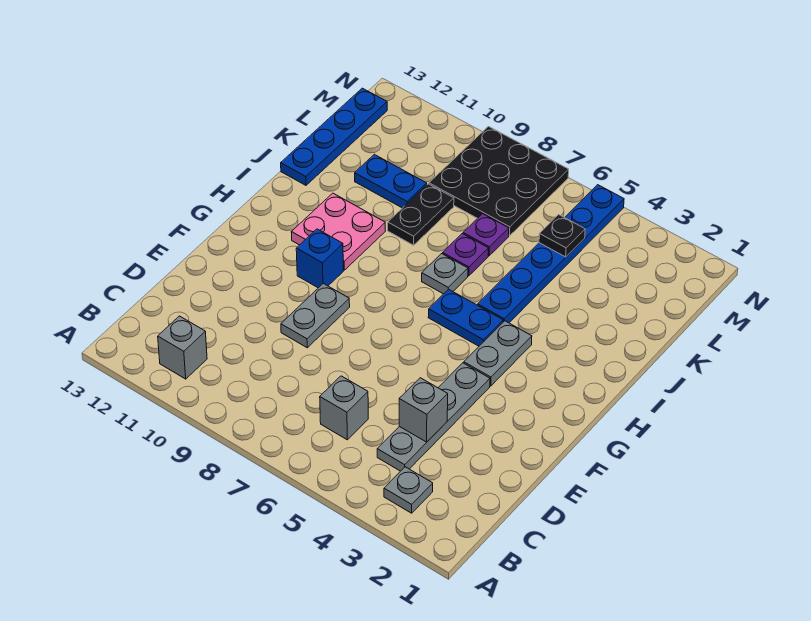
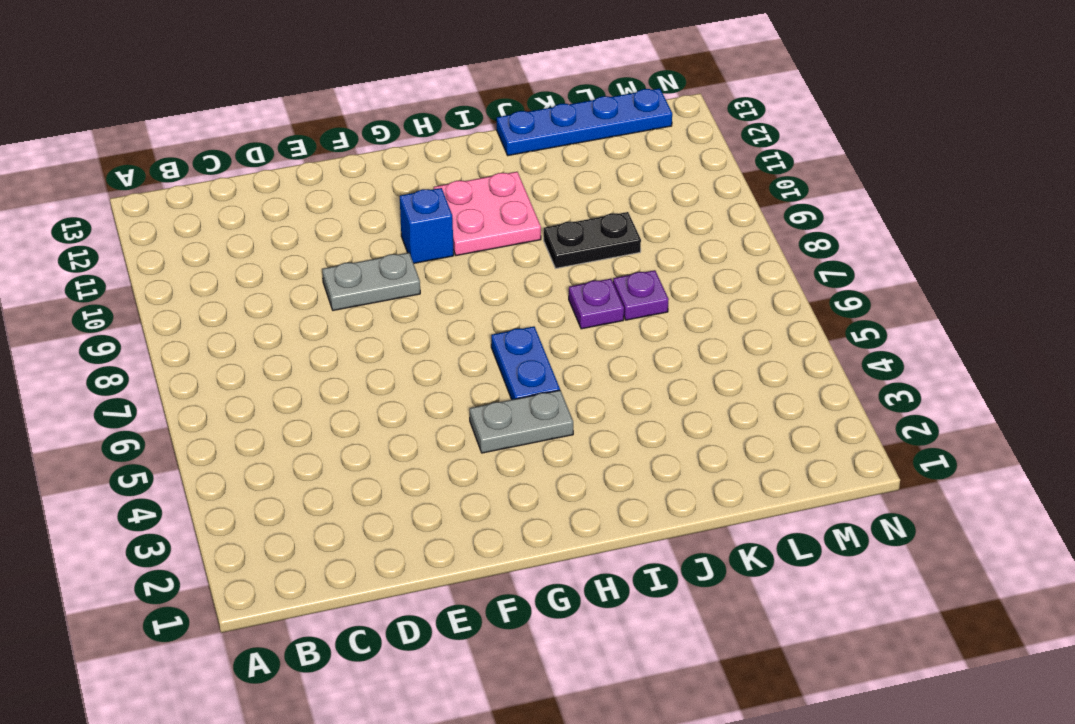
none -> grey plate B3 level 1
none -> grey brick B11 level 1
none -> grey plate C4:F4 level 1

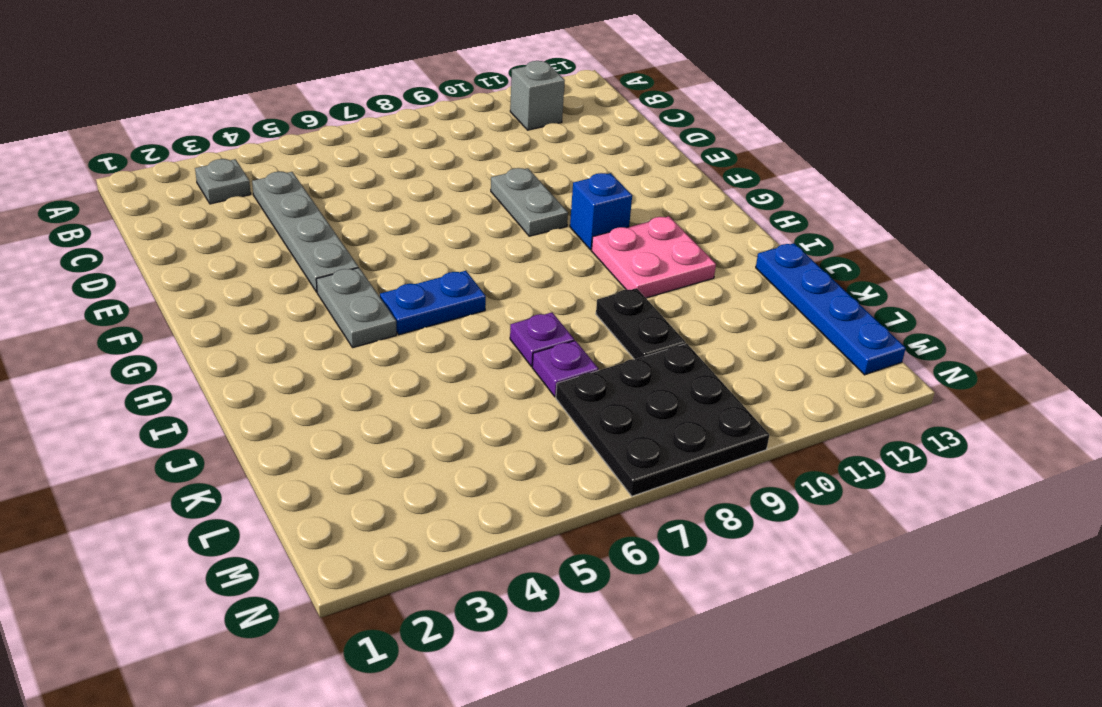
none -> grey brick C6 level 1
none -> blue plate I5:N5 level 1
none -> grey plate I7 level 1

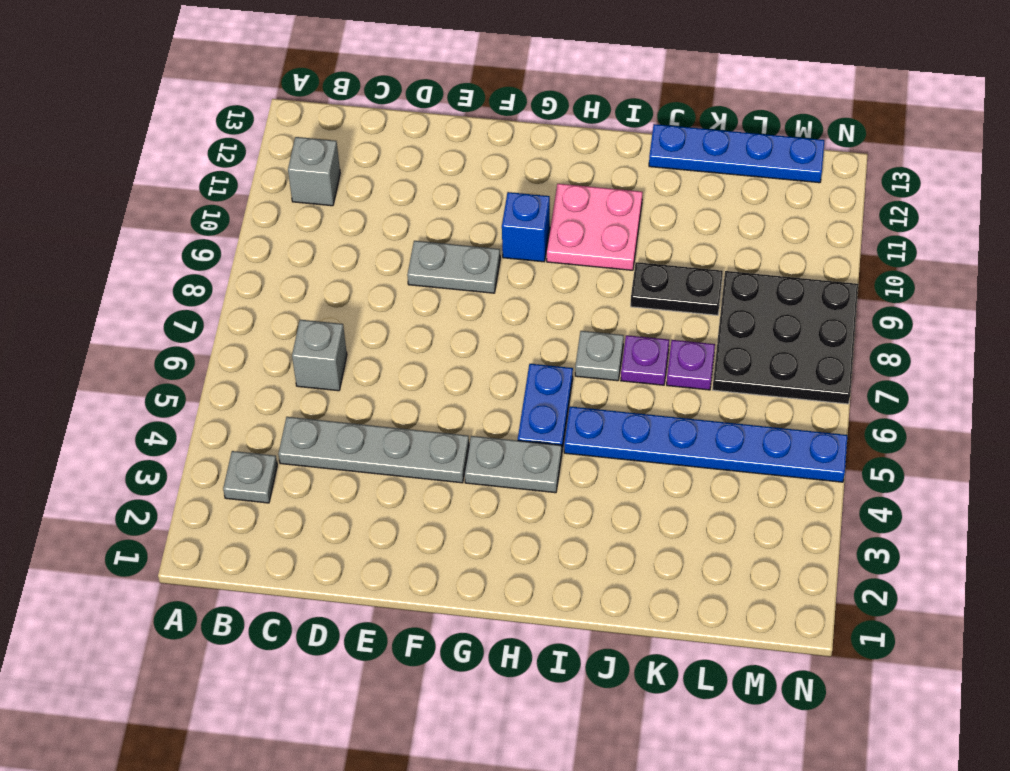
none -> blue plate K10:K11 level 1
none -> grey brick D4 level 2
none -> black plate L5 level 2

